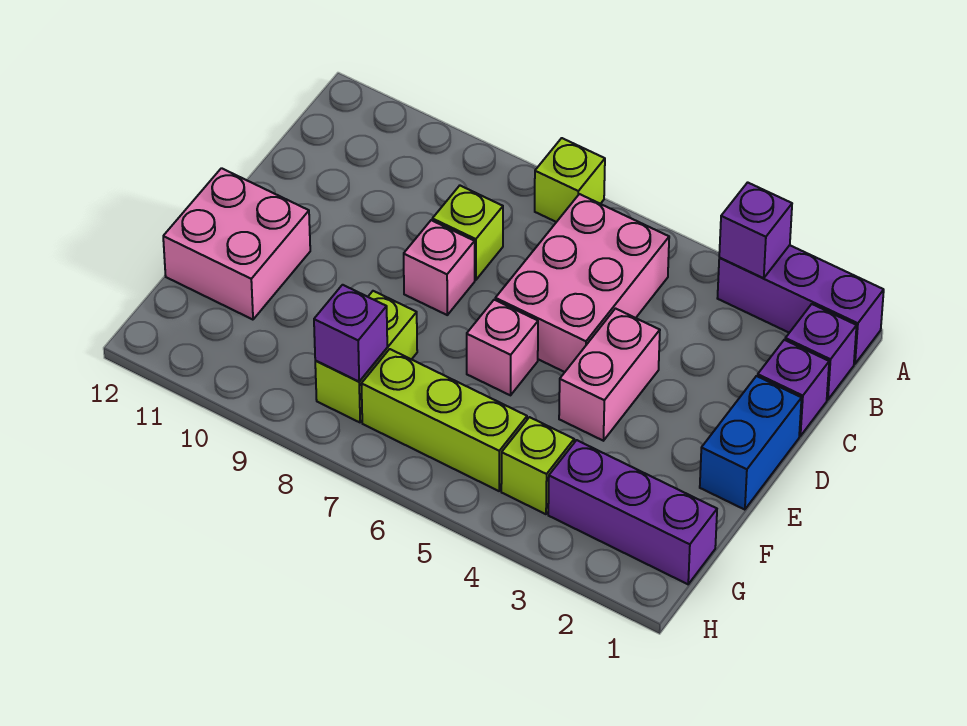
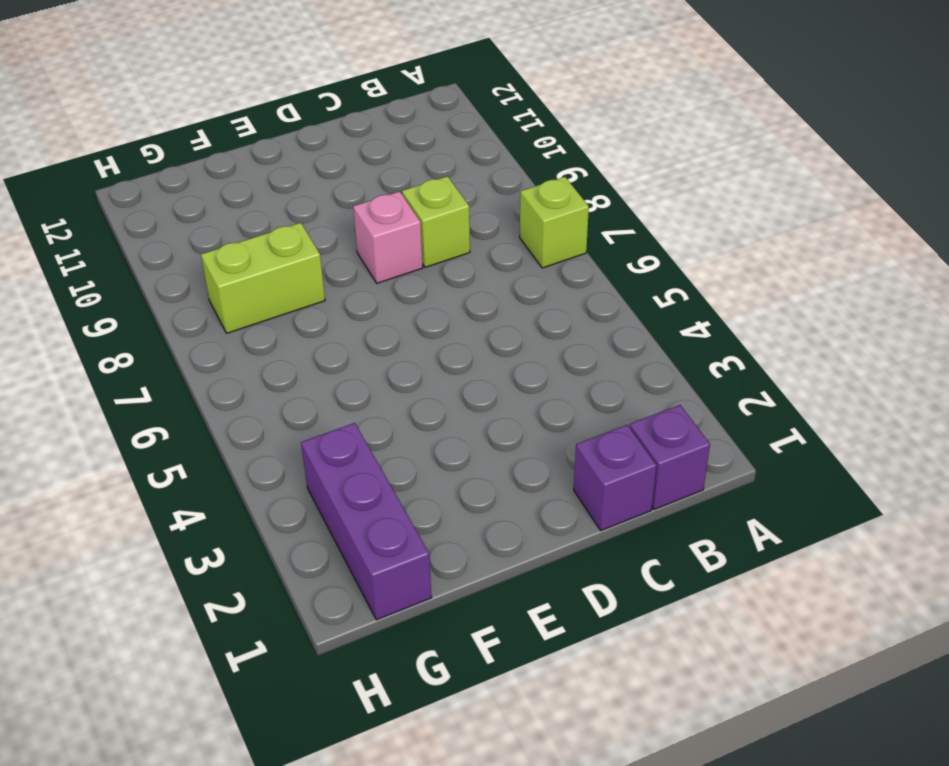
none -> purple brick A1:A3 level 1
none -> pink brick B5:D6 level 1
none -> blue brick D1:E1 level 1

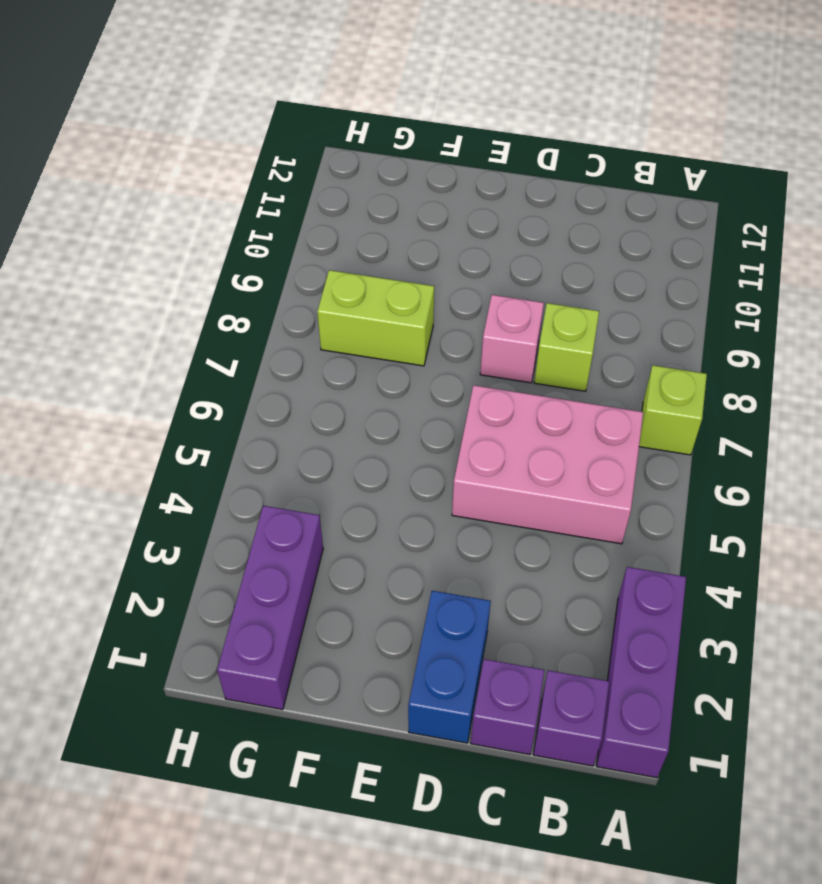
blue brick D1:D2 level 1 -> blue brick D1:E1 level 1
none -> pink brick D4:E4 level 1
none -> pink brick E6 level 1
none -> pink brick E11:F12 level 1

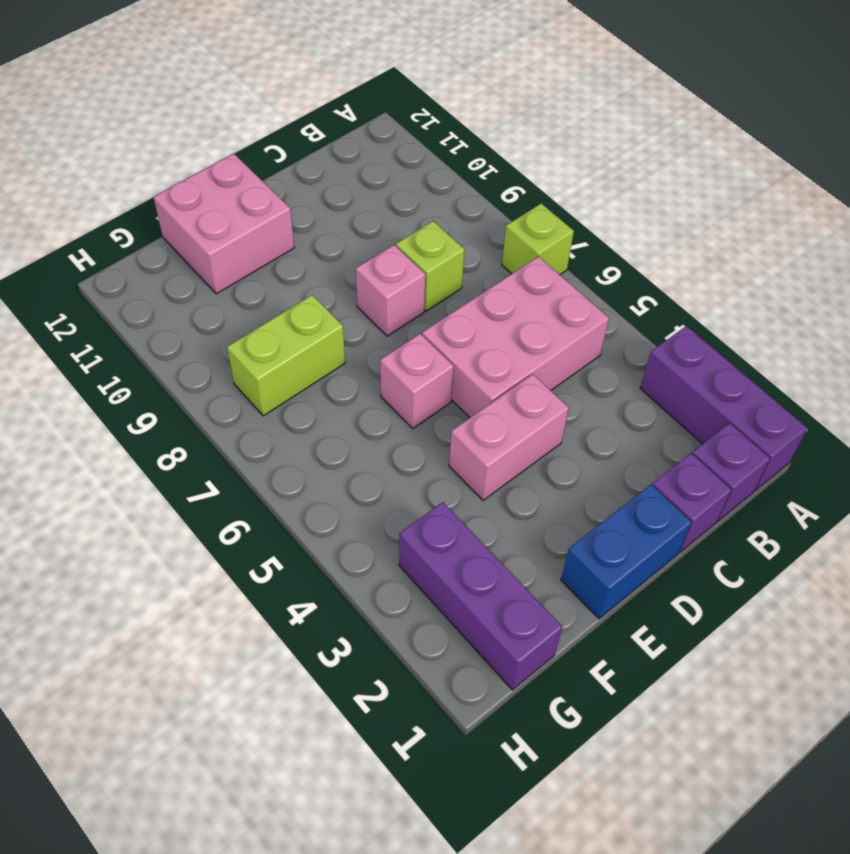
none -> lime brick G4 level 1
none -> lime brick G5:G7 level 1
none -> purple brick A3 level 2

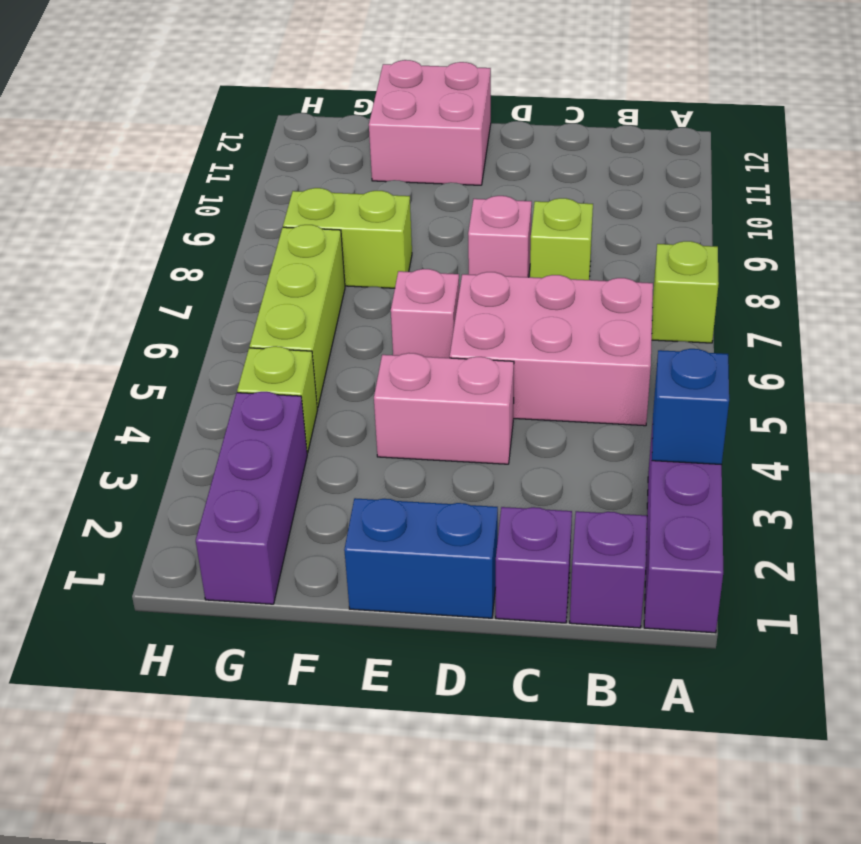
blue brick A3 level 2 -> purple brick A3 level 2
none -> purple brick G8 level 2

